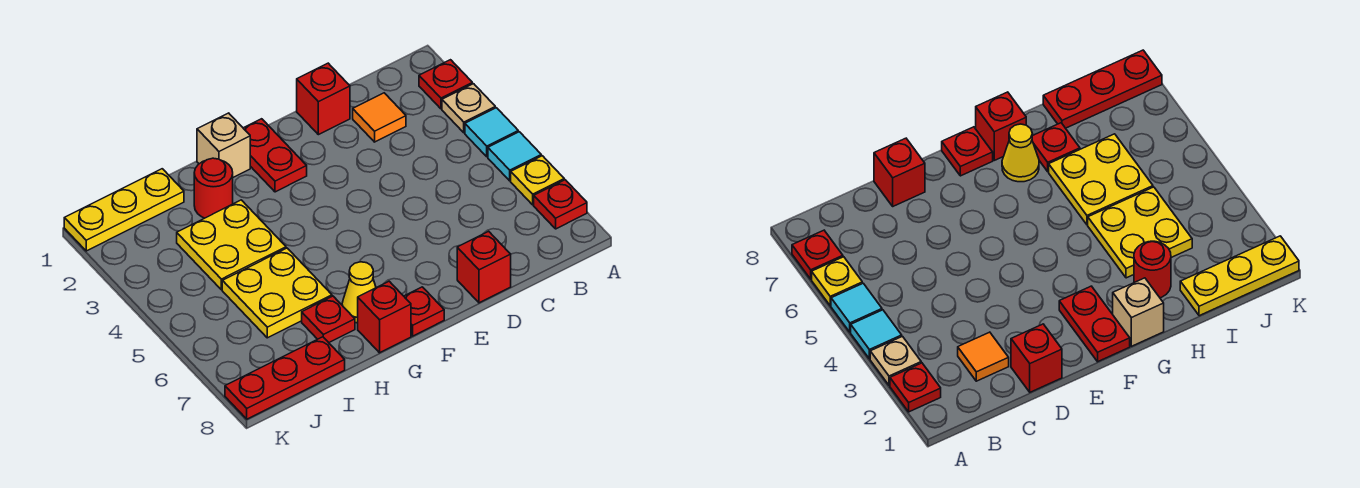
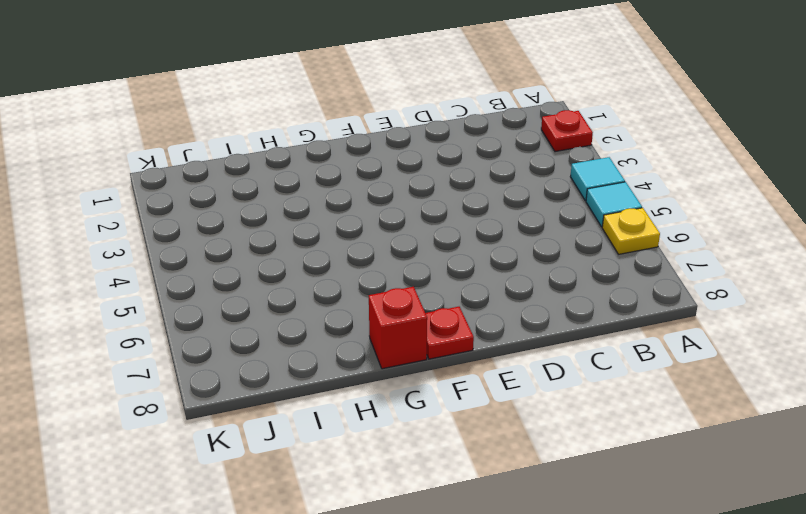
none -> tan plate A3 level 1
none -> red plate A7 level 1
none -> orange tile C2 level 1

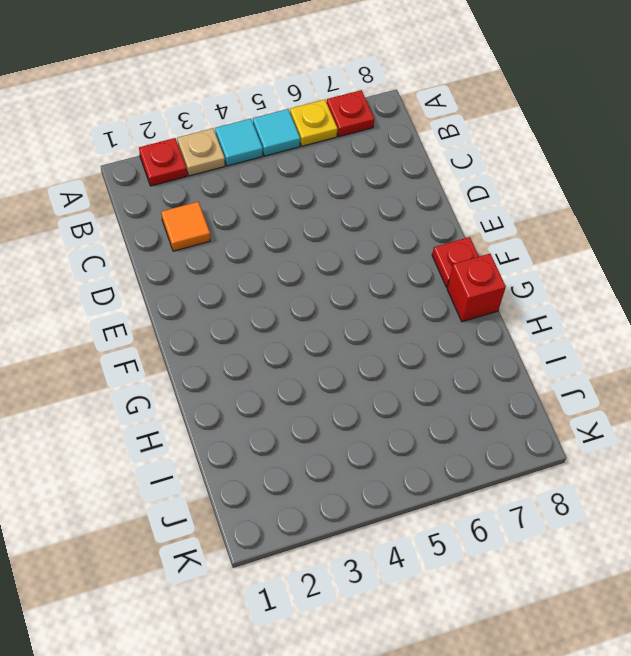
none -> red brick D1 level 1
none -> red brick D8 level 1
none -> red plate F1:F2 level 1

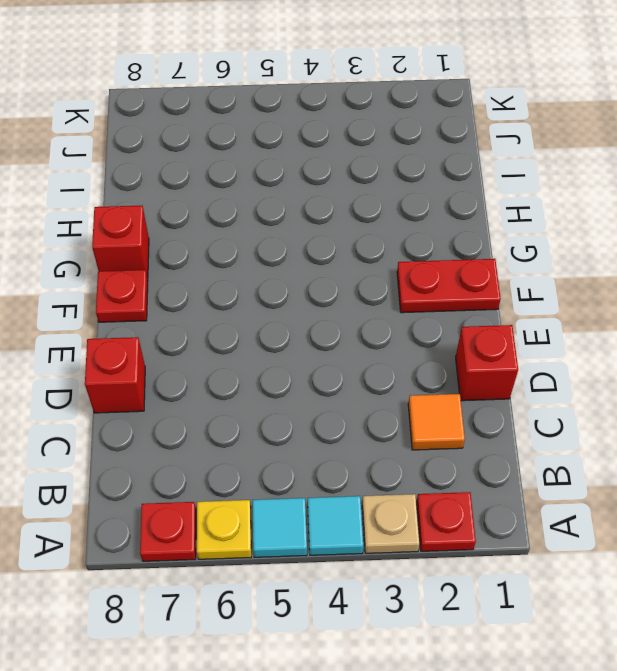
none -> tan brick G1 level 1
none -> yellow cone G7 level 1
none -> red round brick H2 level 1

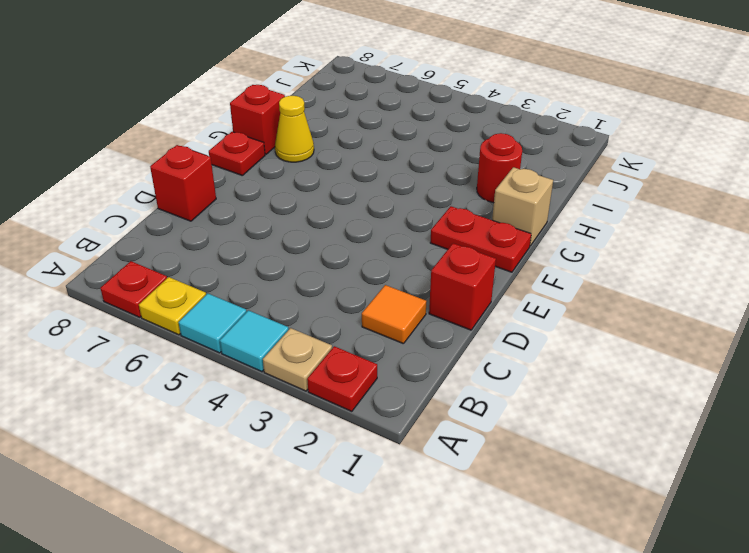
none -> yellow plate H3:I4 level 1
none -> yellow plate H5:I6 level 1
none -> red plate H7 level 1

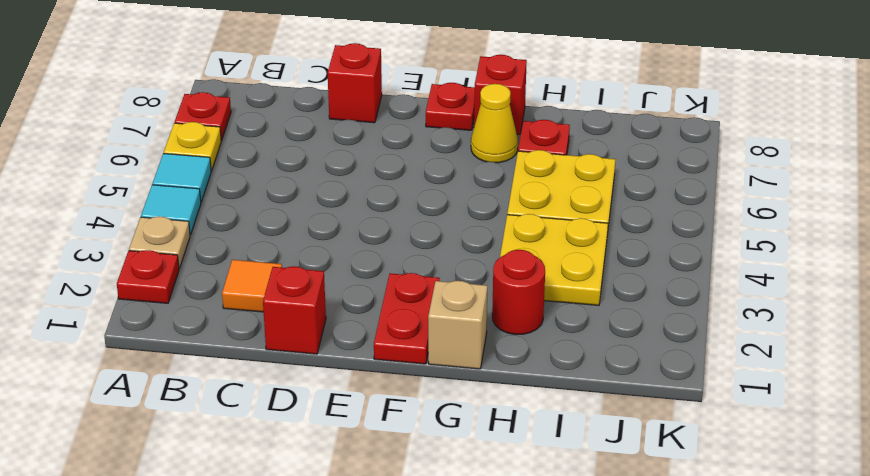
none -> yellow plate I1:K1 level 1
none -> red plate I8:K8 level 1

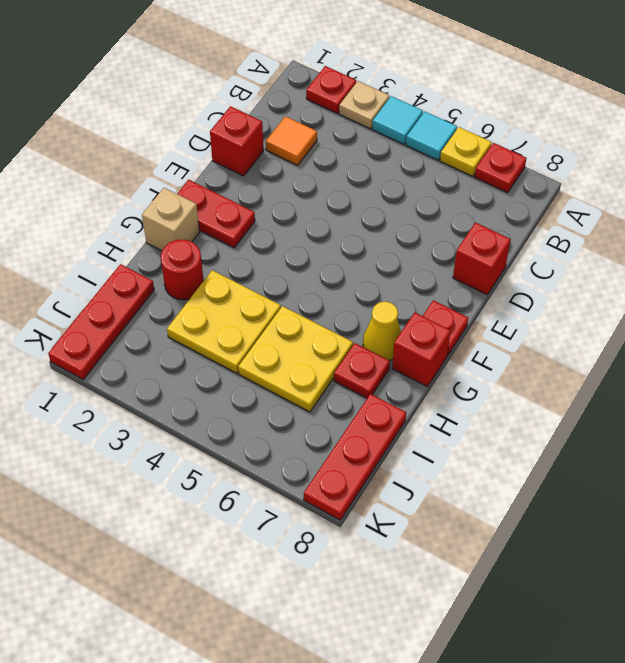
red plate I1:K1 level 1 -> yellow plate I1:K1 level 1

